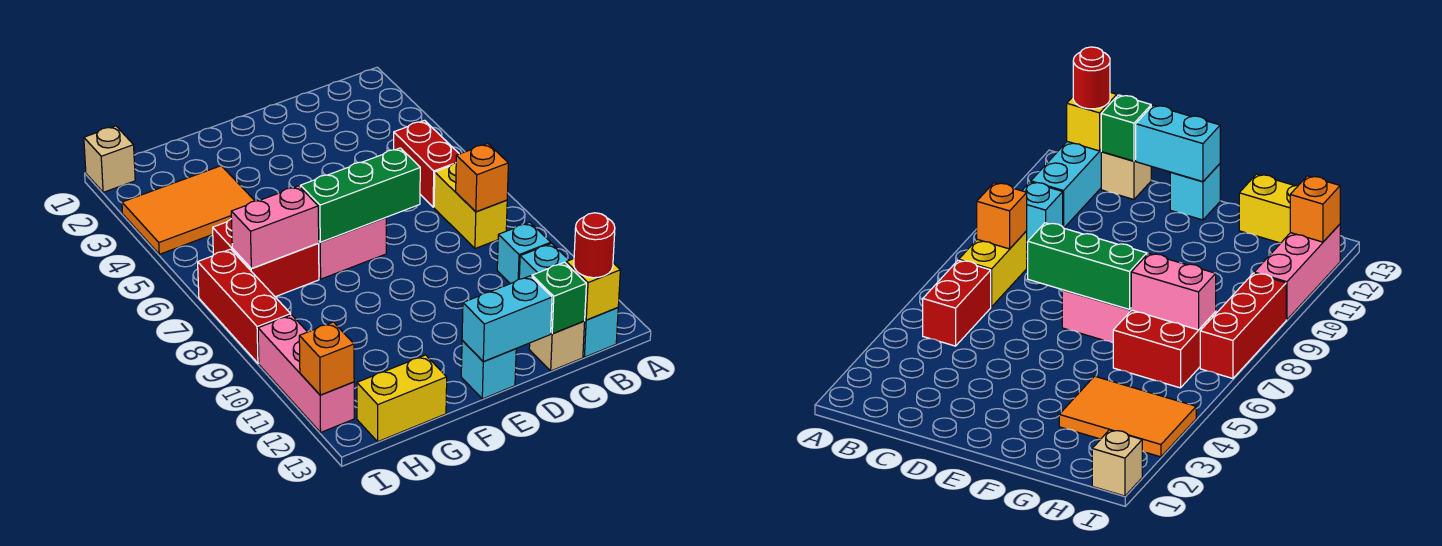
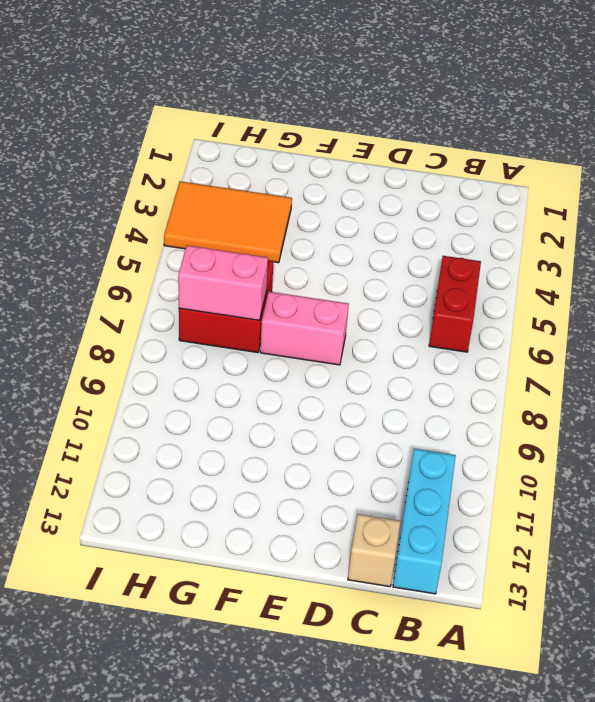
none -> yellow brick B7:B8 level 1
none -> cyan brick B10 level 1
none -> cyan brick E13 level 1

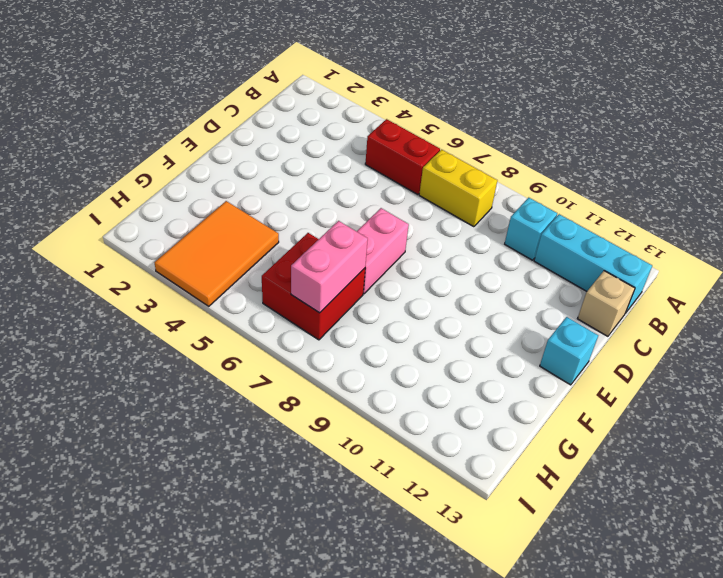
none -> yellow brick G13:H13 level 1
none -> tan brick I1 level 1
none -> red brick I7:I9 level 1

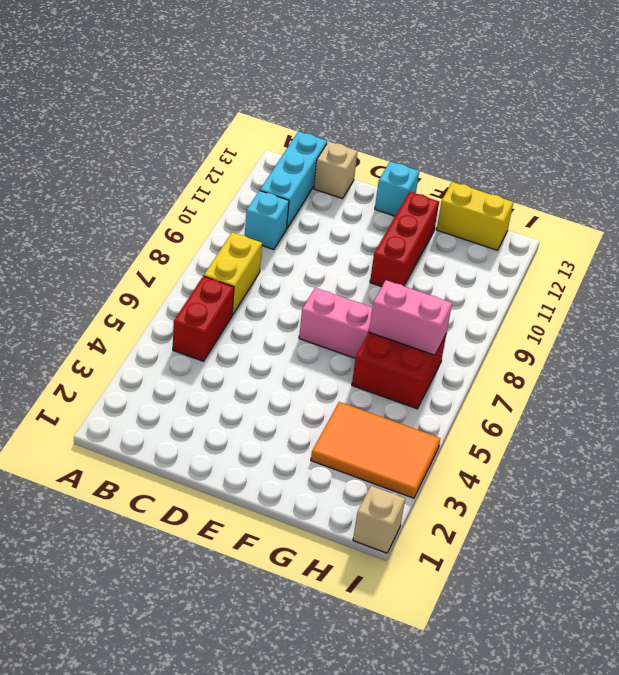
red brick F10:F12 level 1 -> red brick I7:I9 level 1
none -> pink brick I10:I12 level 1
none -> orange brick B8 level 2
none -> yellow brick B13 level 2

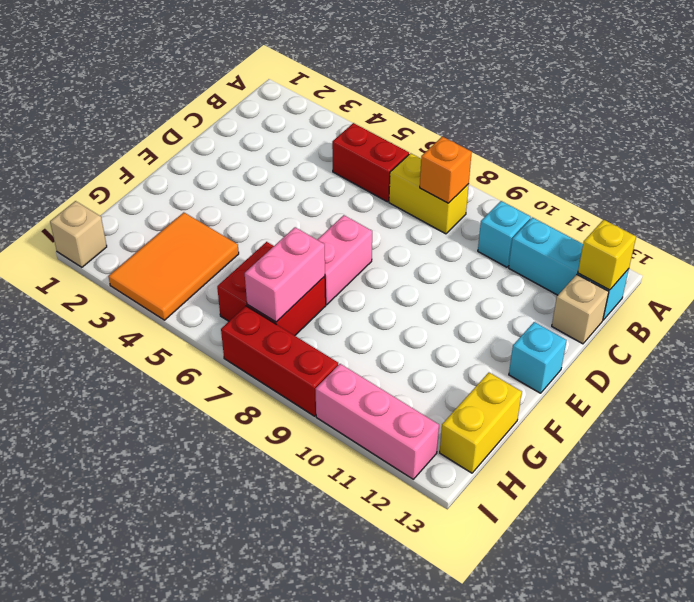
none -> green brick C13 level 2
none -> green brick D7:F7 level 2
none -> cyan brick D13:E13 level 2

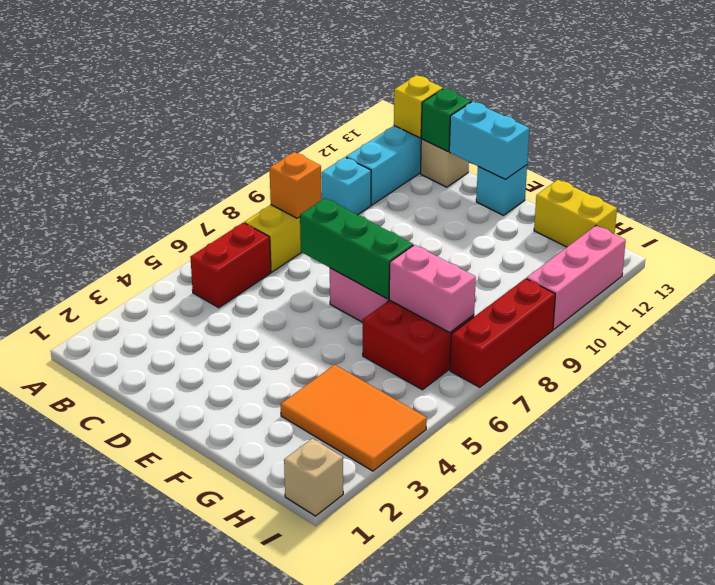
none -> orange brick I12 level 2
none -> red round brick B13 level 3

